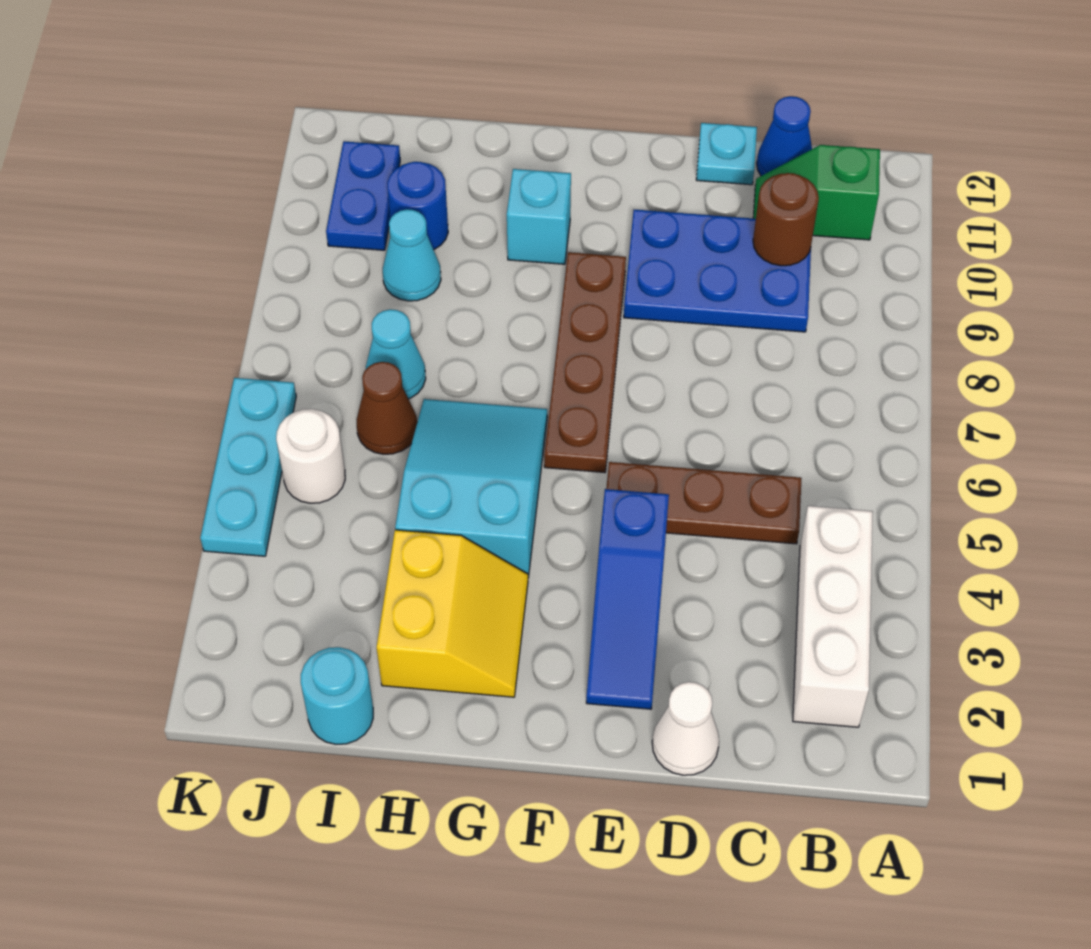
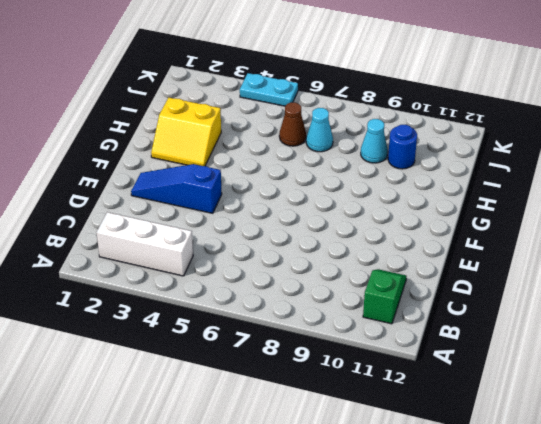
cyan plate K4:K5 level 1 -> cyan plate K4:K6 level 1
none -> brown plate C5:E5 level 1
none -> blue plate C9:E10 level 1
none -> blue cone C12 level 1

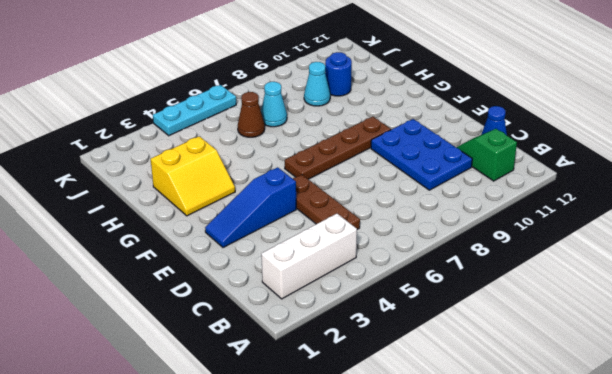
none -> white cone D1 level 1
none -> cyan plate D12 level 1
none -> cyan slope G4:H6 level 1 top 4

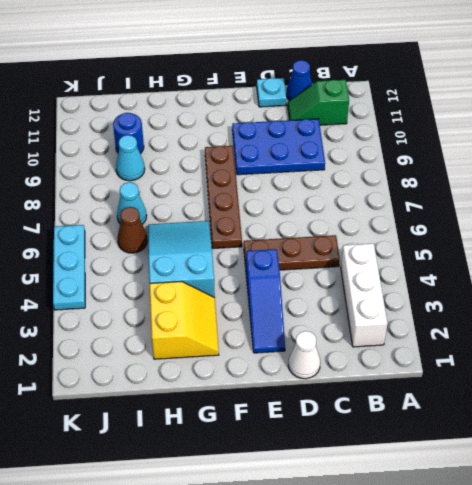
none -> cyan brick G10 level 1
none -> cyan round brick I1 level 1
none -> white round brick J5 level 1

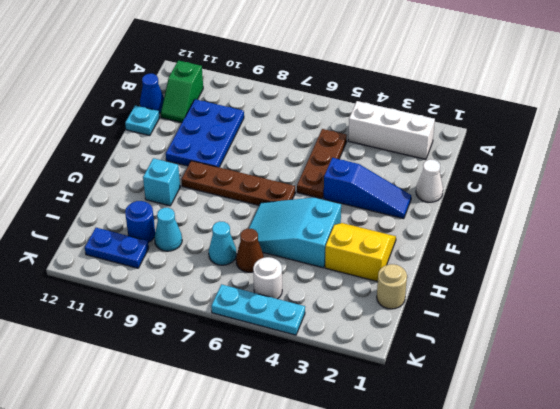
tan round brick I1 level 1 -> cyan round brick I1 level 1
none -> brown round brick C10 level 2

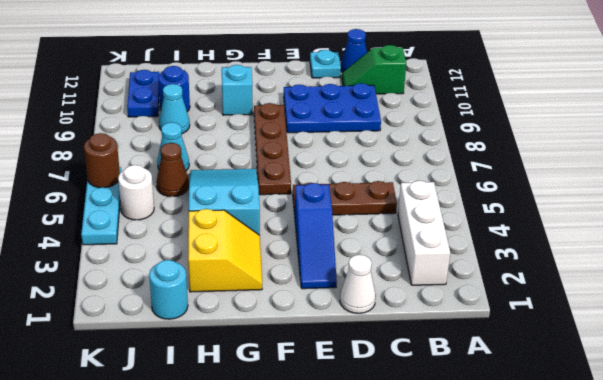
brown round brick K6 level 2 -> brown round brick C10 level 2

